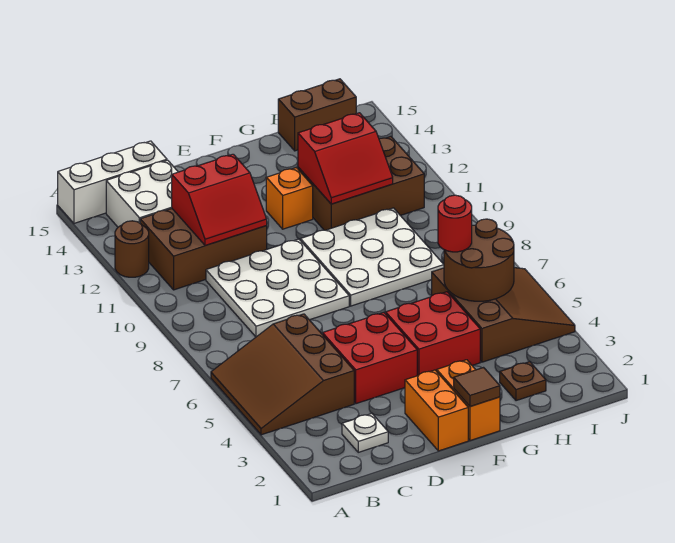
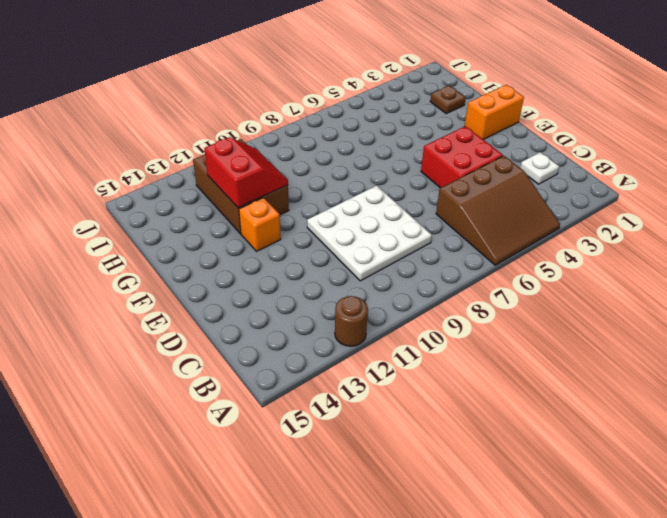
none -> white brick A15:C15 level 1
none -> brown brick B11:D12 level 1
none -> white brick B13:C14 level 1

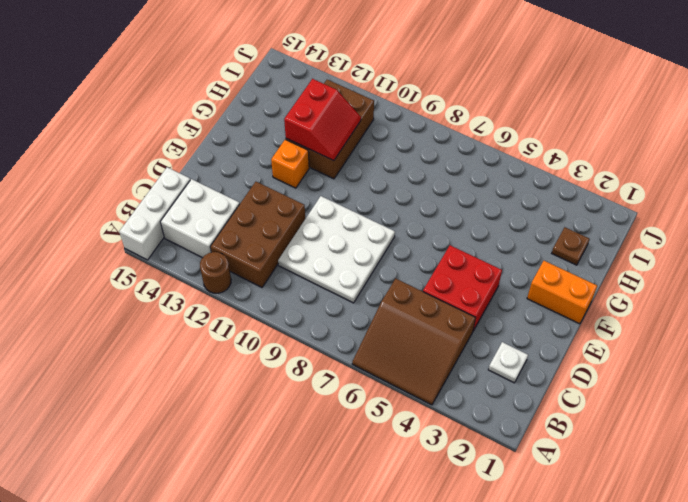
none -> orange brick E1:E2 level 1
none -> red brick F4:G5 level 1
none -> white plate F8:H10 level 1

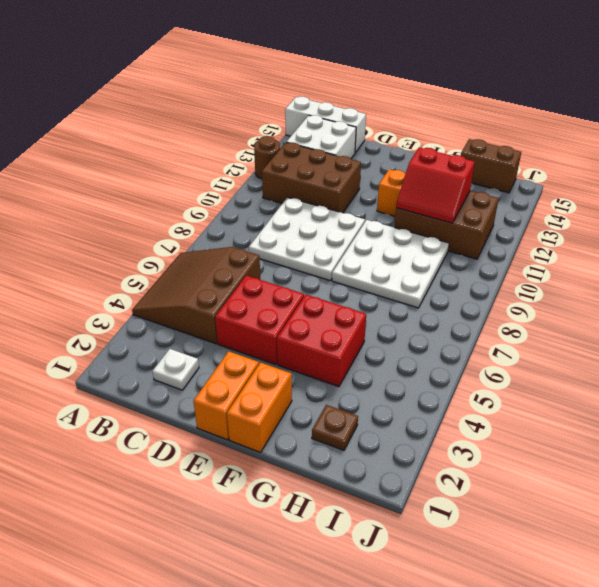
none -> brown slope H4:J6 level 1 top H
none -> red slope C11:D12 level 2 top 12
none -> brown tile F1 level 2

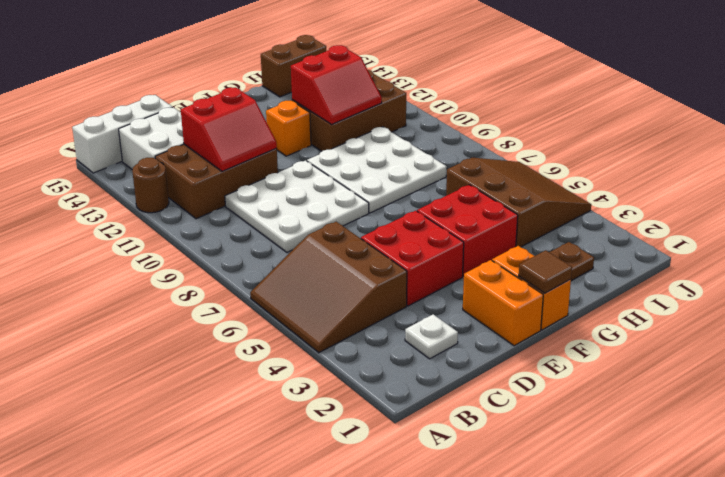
none -> brown round brick H5:I6 level 2
none -> red round brick H6 level 3

